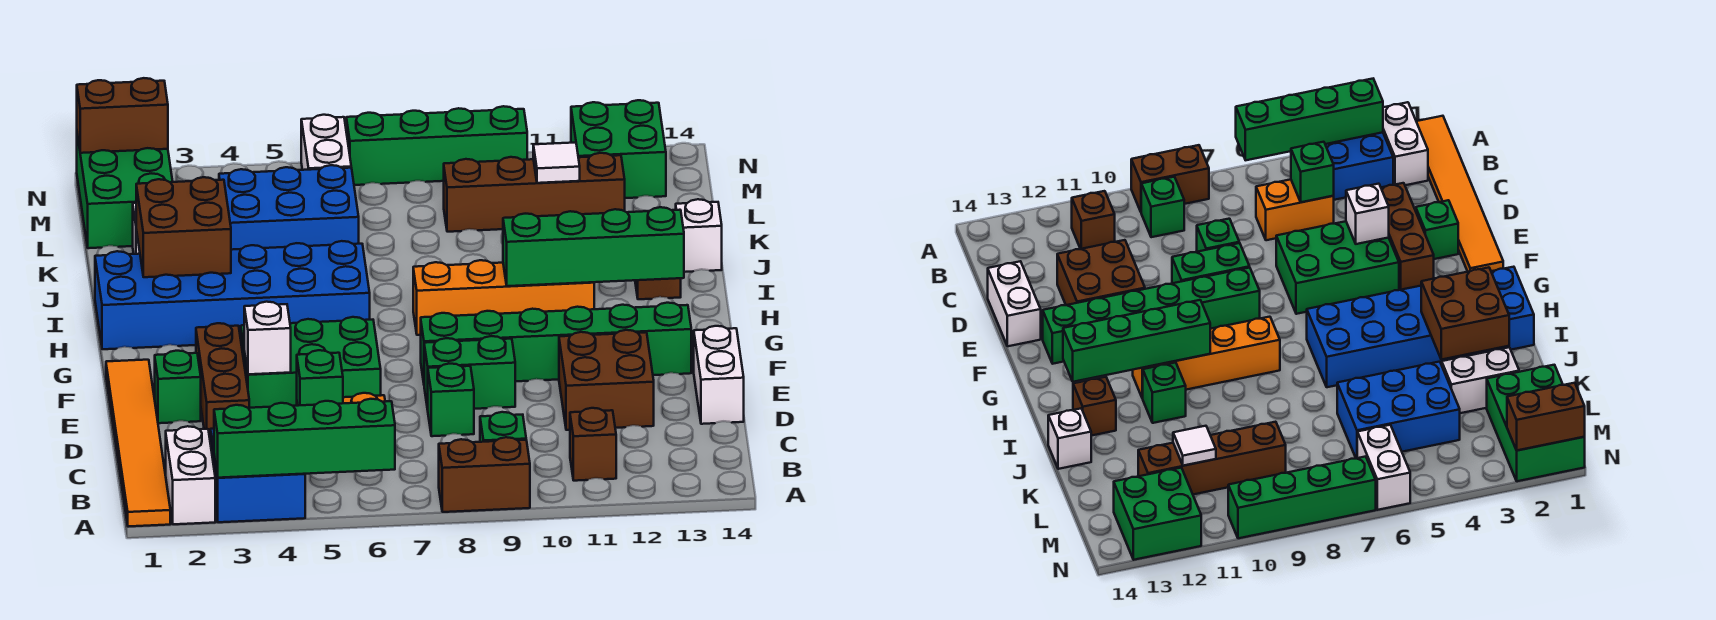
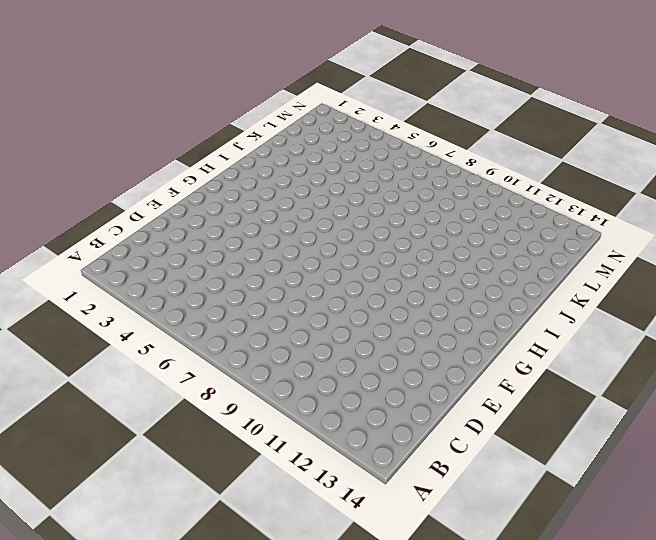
none -> orange tile A1:F1 level 1
none -> white brick A2:B2 level 1
none -> blue brick A3:B4 level 1
none -> brown brick A8:A9 level 1

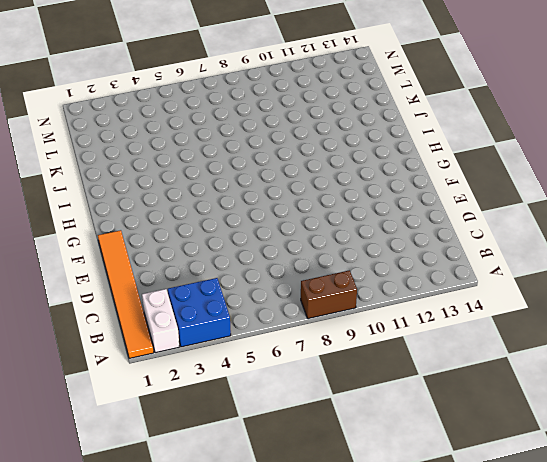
none -> green brick B9 level 1
none -> brown brick B11 level 1
none -> orange brick C5:C6 level 1
none -> brown brick D3:F3 level 1

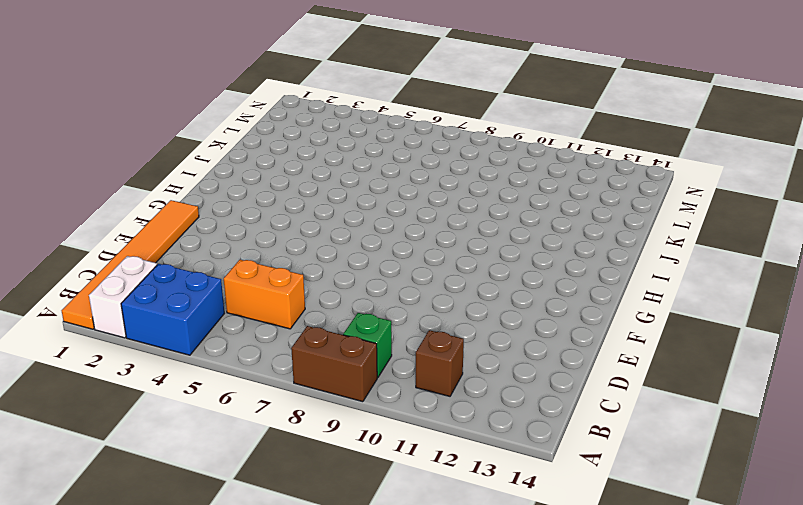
none -> brown brick D3:F3 level 1
none -> green brick D8 level 1
none -> brown brick D11:E12 level 1
none -> white brick D14:E14 level 1

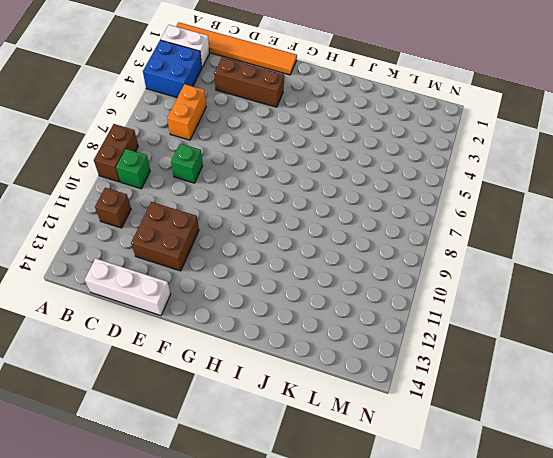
white brick C14:E14 level 1 -> white brick D14:E14 level 1
none -> green brick E2 level 1
none -> green brick E4:F6 level 1
none -> green brick E8:E9 level 1
none -> green brick F8:F13 level 1

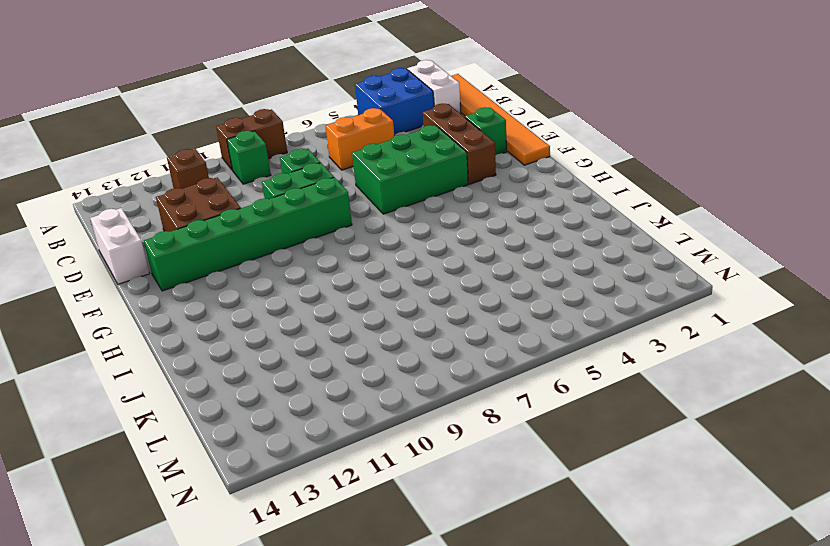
none -> blue brick H1:I6 level 1
none -> orange brick H8:H11 level 1
none -> green brick I11 level 1
none -> brown brick I13 level 1

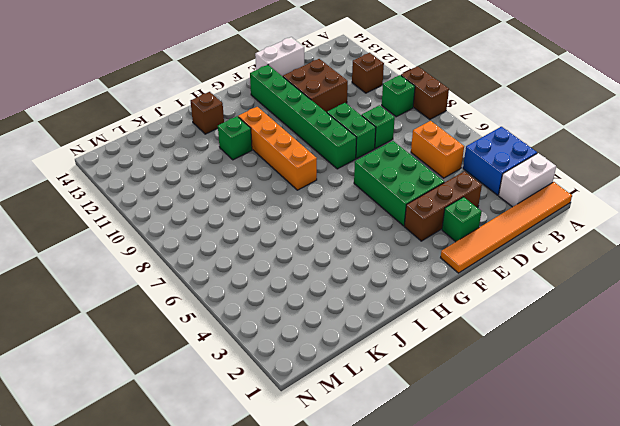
none -> blue brick H1:I6 level 1
none -> white brick J14 level 1
none -> white brick K2:K3 level 1
none -> blue brick K4:L6 level 1

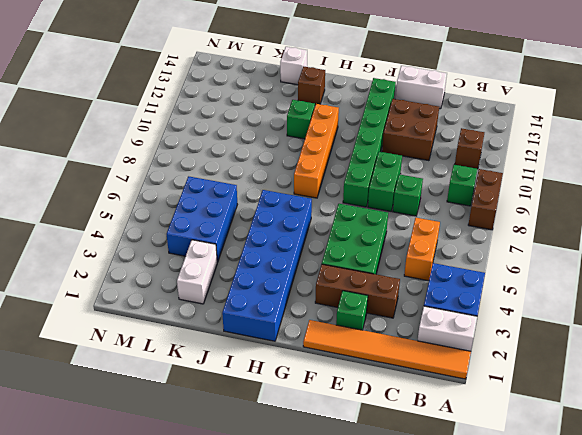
none -> green brick L1:N2 level 1
none -> brown brick L9:L12 level 1
none -> white brick M6:N6 level 1
none -> green brick M12:N13 level 1

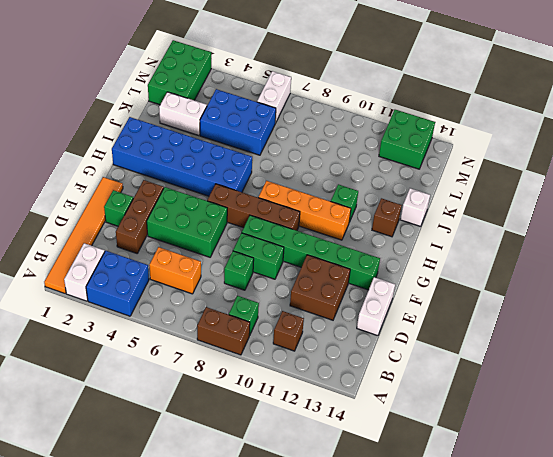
brown brick G6:G9 level 1 -> brown brick L9:L12 level 1
none -> green brick N7:N10 level 1
none -> green brick A3:A6 level 2
none -> green brick C5 level 2
none -> white brick E4 level 2

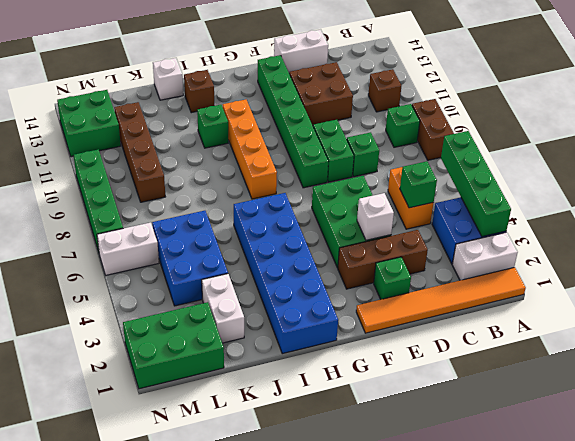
none -> green brick H10:H13 level 2
none -> brown brick I2:J3 level 2
none -> white tile L11 level 2
none -> brown brick N1:N2 level 2

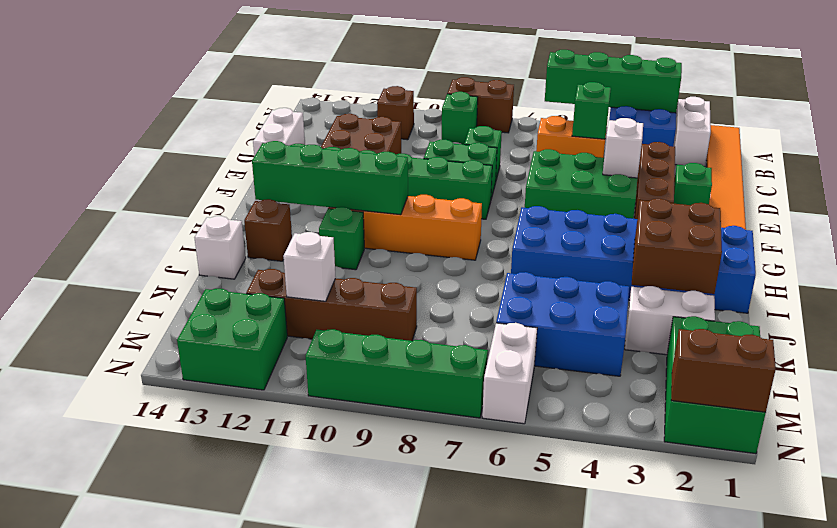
white brick L11 level 2 -> white tile L11 level 2

